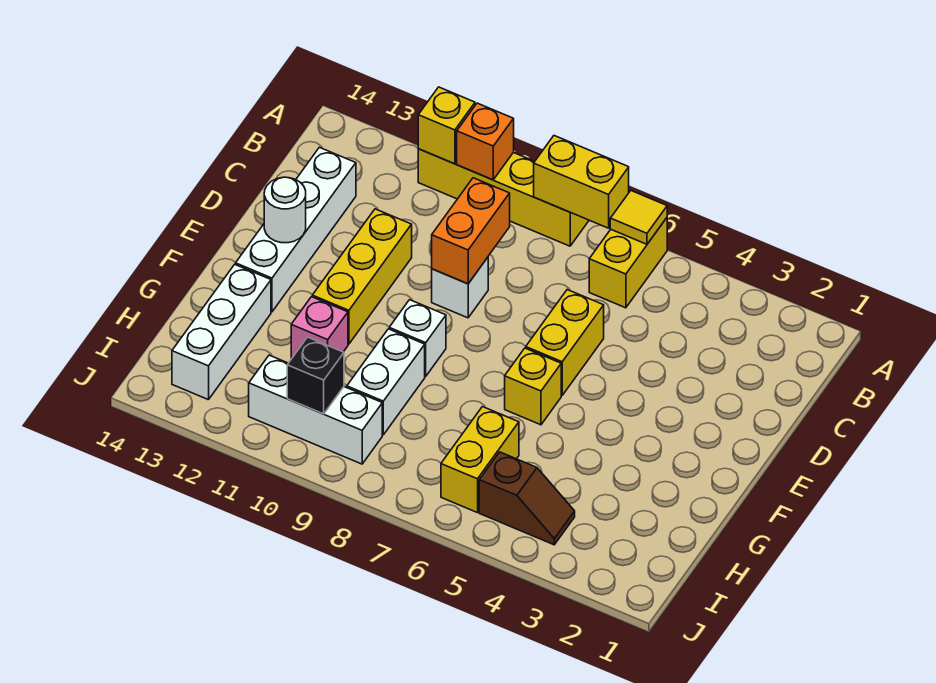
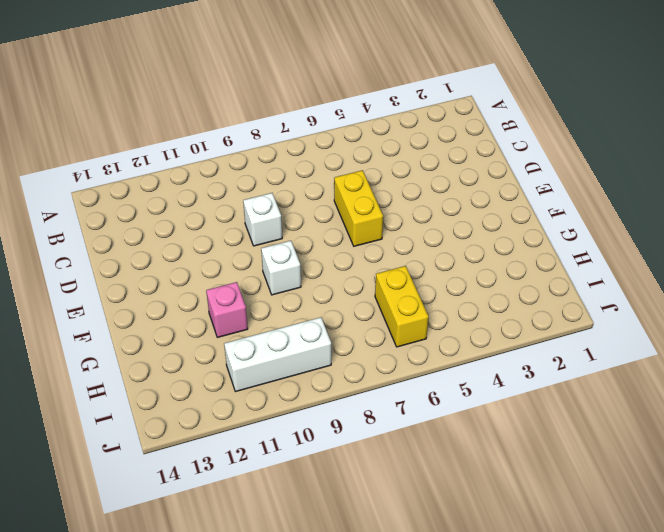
none -> yellow brick A6:B6 level 1
none -> yellow brick A8:A11 level 1
none -> white brick C13:F13 level 1

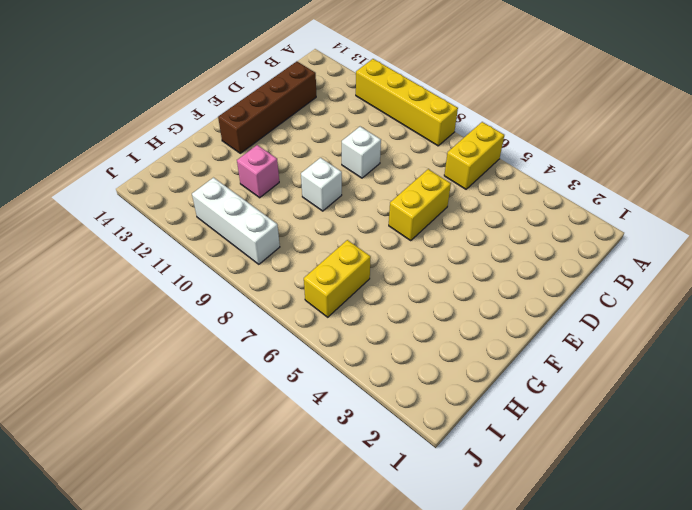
brown brick C13:F13 level 1 -> white brick C13:F13 level 1
none -> yellow brick D11:F11 level 1
none -> yellow brick F6 level 1
none -> white brick G9:H9 level 1

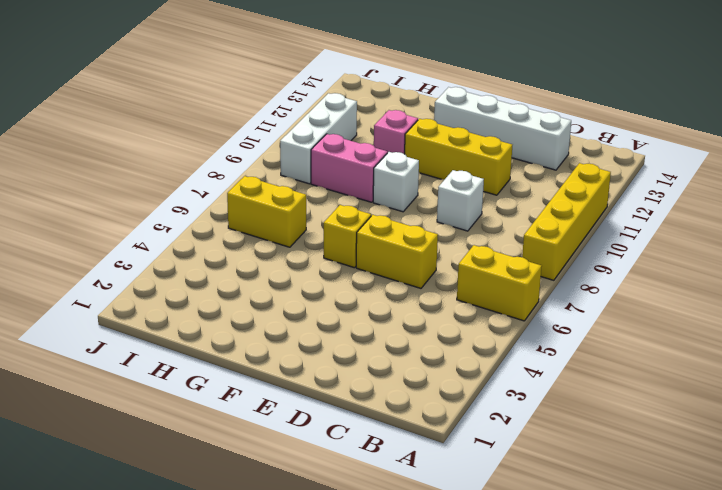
pink brick G9:H9 level 1 -> white brick G9:H9 level 1
none -> white brick G13:I13 level 1
none -> brown slope I4:I5 level 1 top 5
none -> yellow tile A6 level 2

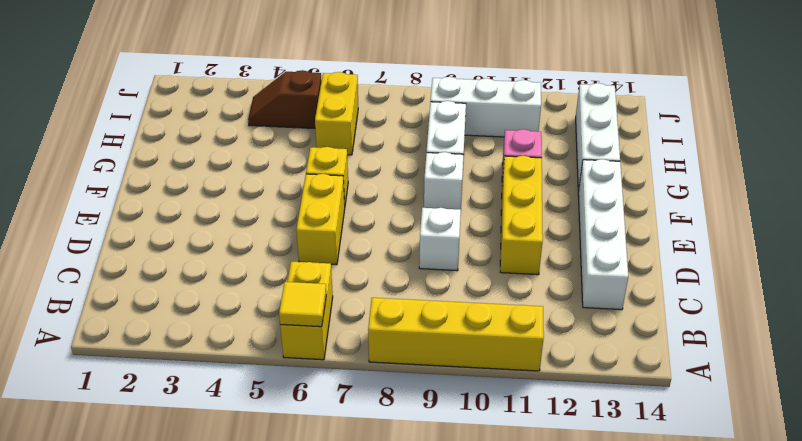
none -> yellow brick A7:A8 level 2
none -> orange brick A10 level 2
none -> yellow brick A11 level 2

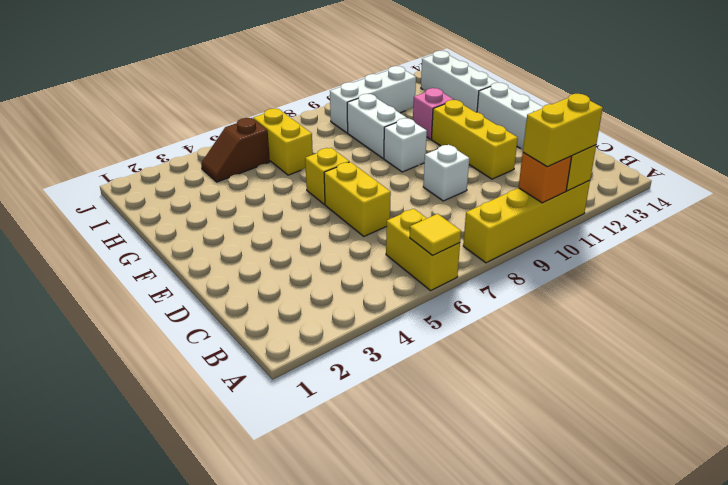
yellow brick A10:A11 level 3 -> yellow brick A7:A8 level 2
none -> orange brick C9:D9 level 2
none -> white round brick E13 level 2
none -> black brick I10 level 2

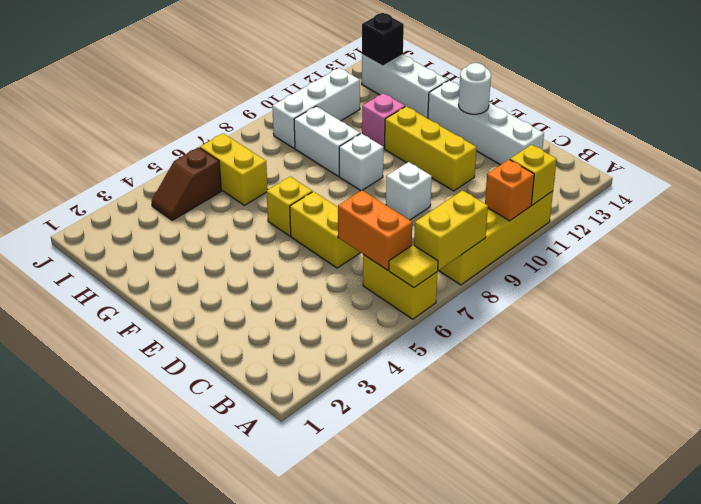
orange brick B6:C6 level 2 -> orange brick C9:D9 level 2
black brick I13 level 2 -> black brick I10 level 2

